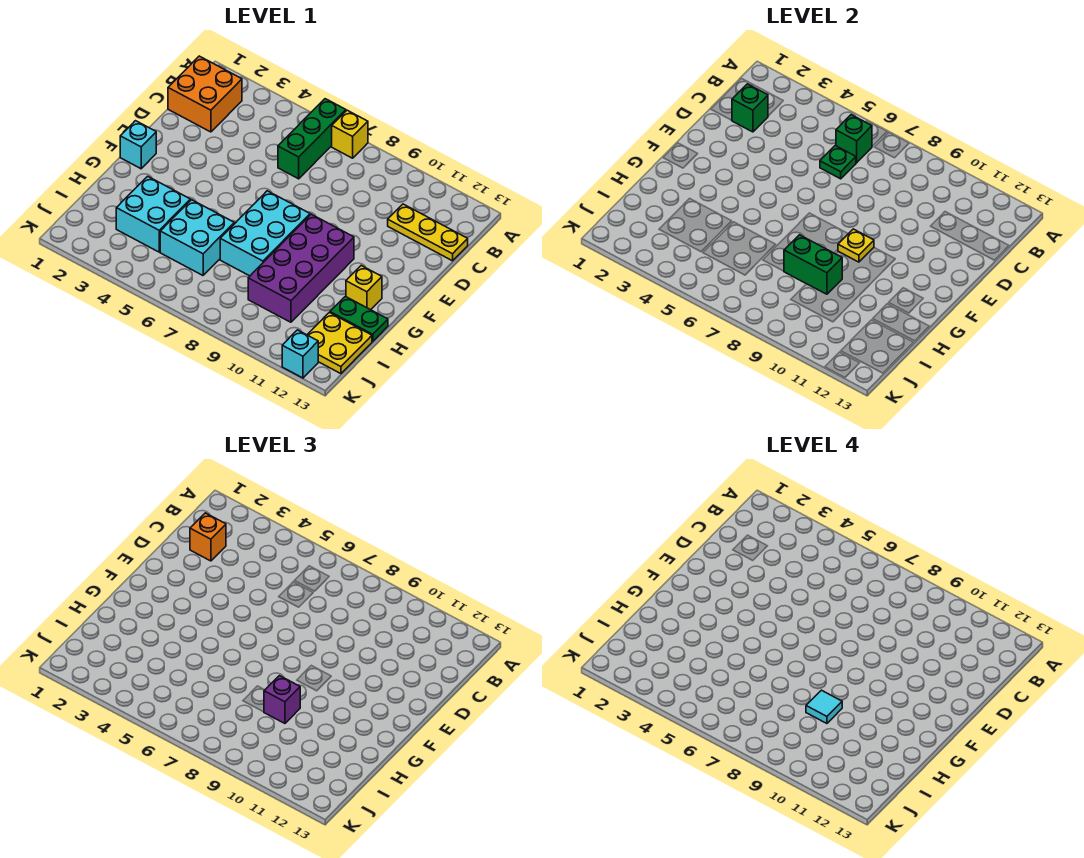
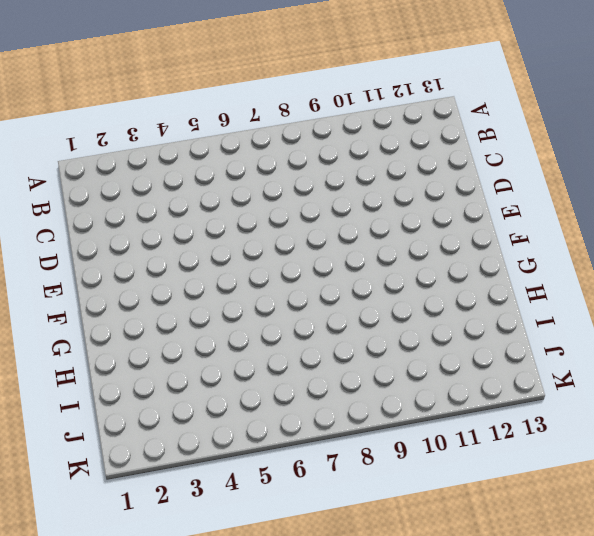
none -> green brick A6:C6 level 1
none -> yellow brick A7 level 1
none -> orange brick B1:C2 level 1

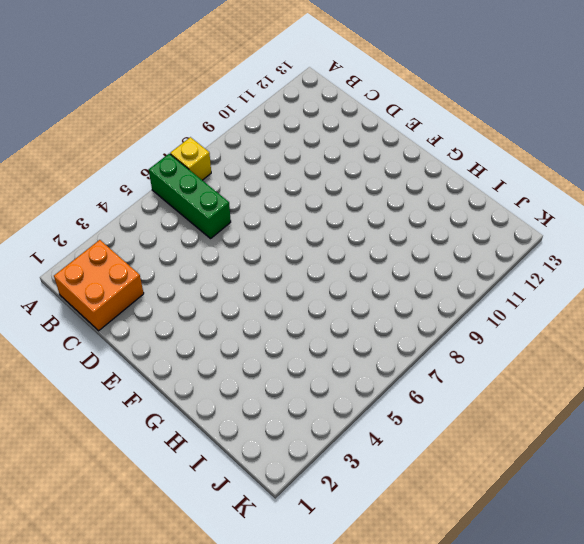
none -> yellow plate C11:C13 level 1
none -> cyan brick F1 level 1
none -> cyan brick F7:H8 level 1

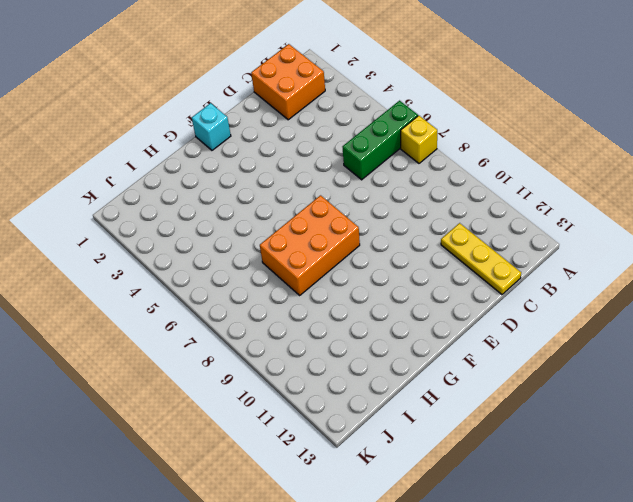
orange brick F7:H8 level 1 -> cyan brick F7:H8 level 1
none -> purple brick F9:I10 level 1
none -> yellow brick G12 level 1
none -> cyan brick H3:I4 level 1

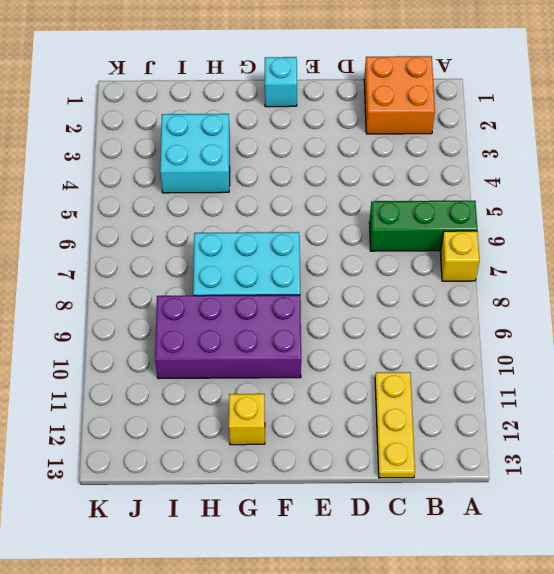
none -> cyan brick H5:I6 level 1
none -> green plate H12:H13 level 1
none -> yellow plate I12:J13 level 1

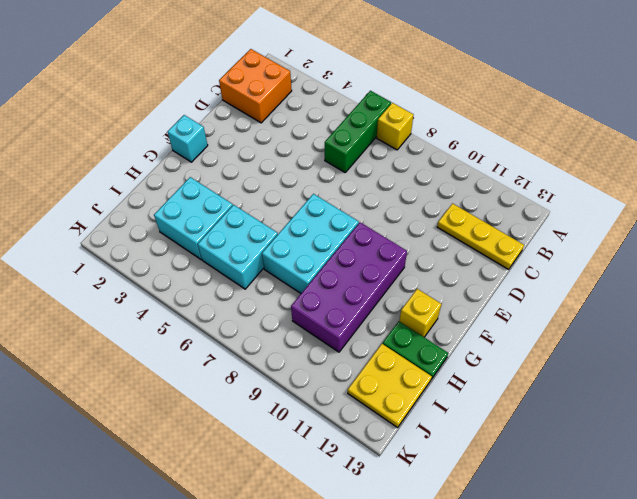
none -> cyan brick K12 level 1
none -> green brick B6 level 2
none -> green brick C2 level 2

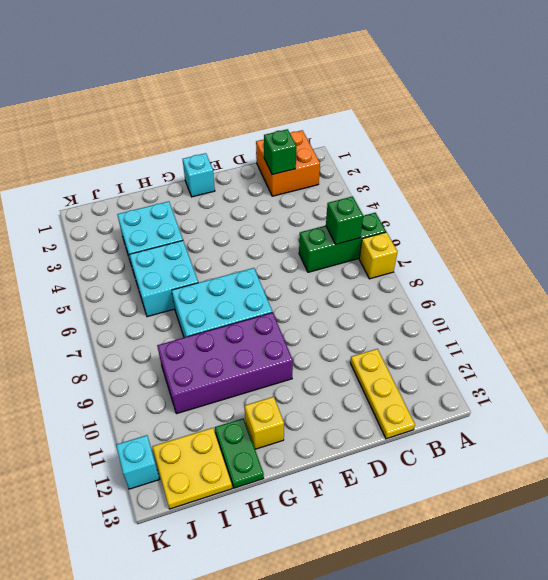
none -> green plate C6 level 2
none -> yellow plate F9 level 2
none -> green brick H8:H9 level 2

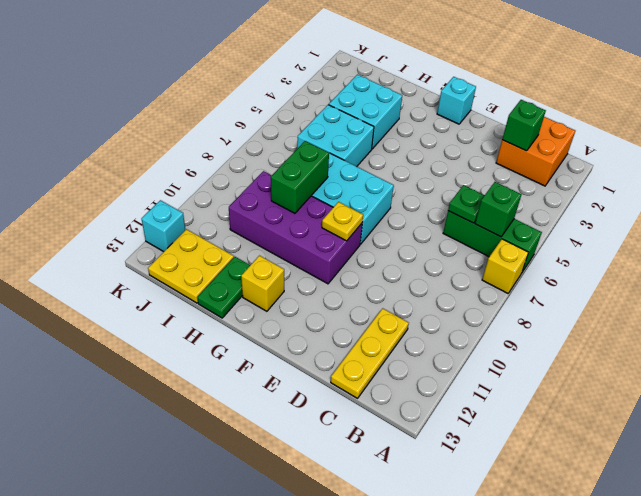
none -> orange brick C2 level 3
none -> purple brick H9 level 3
none -> cyan tile H9 level 4

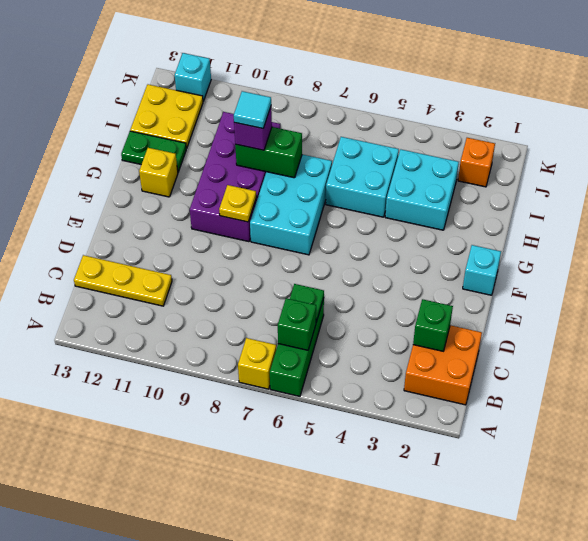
orange brick J2 level 1 -> orange brick C2 level 3

